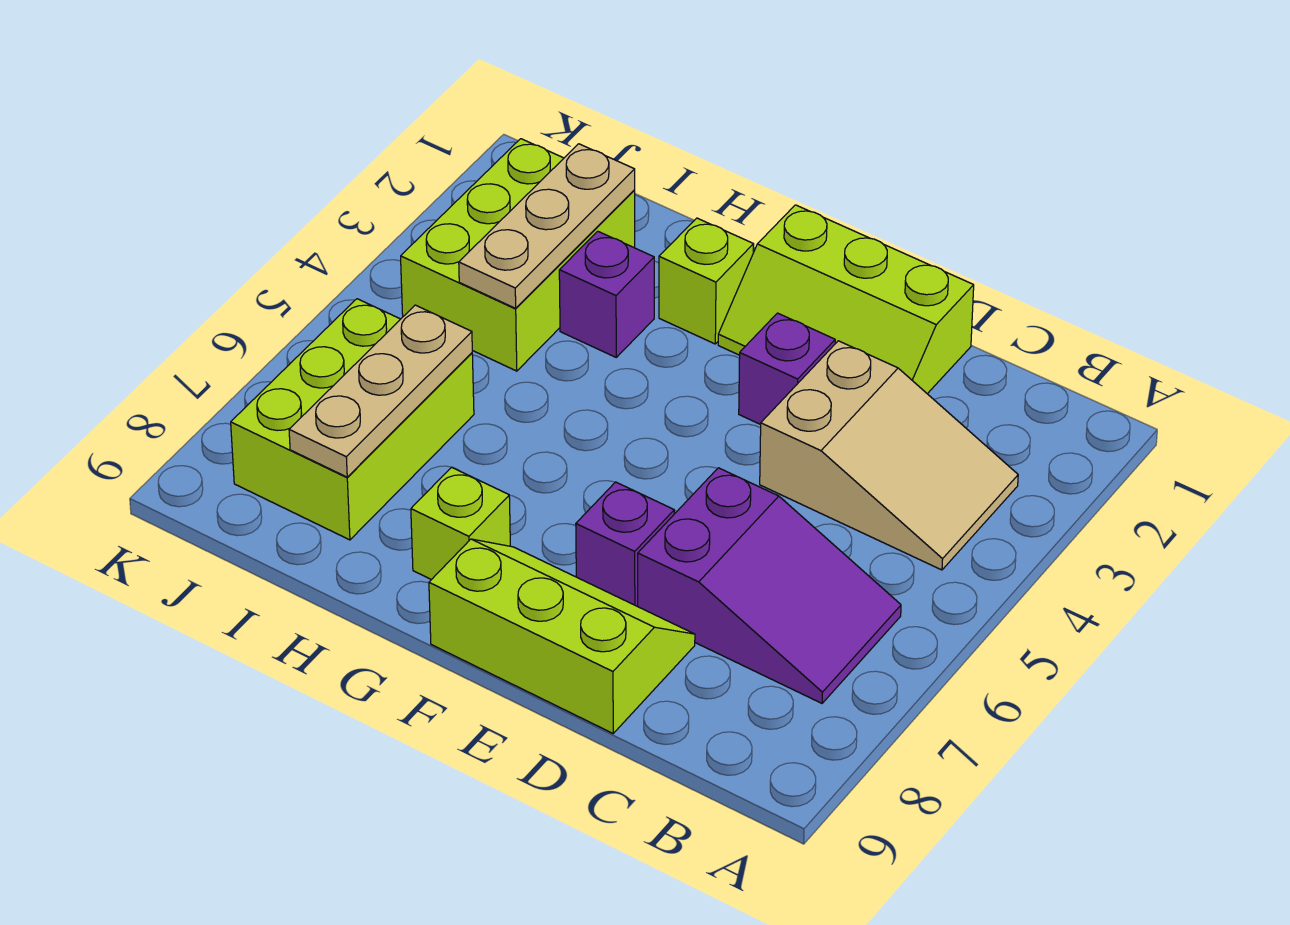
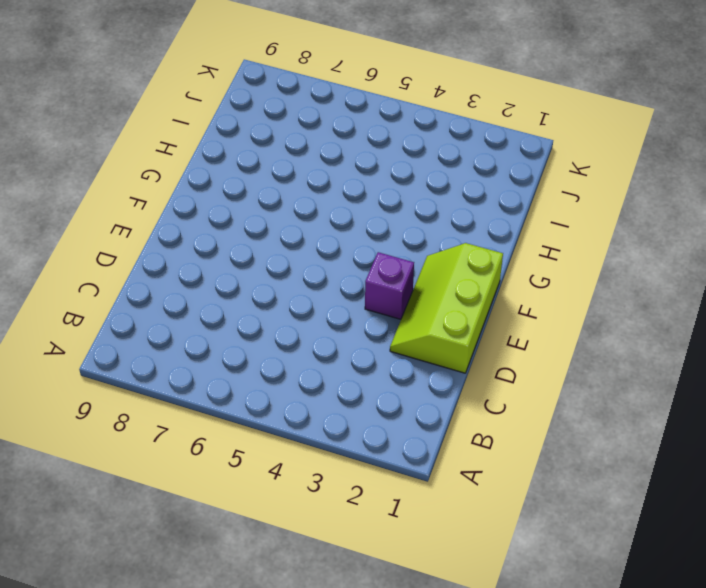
none -> tan slope B3:D4 level 1 top D
none -> purple slope B6:D7 level 1 top D
none -> lime slope D8:F9 level 1 top 9

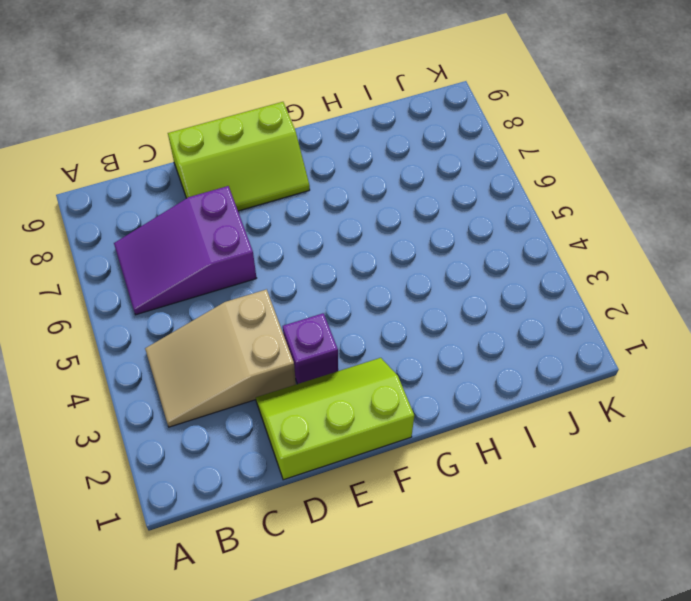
none -> purple brick E7 level 1
none -> lime brick G2 level 1
none -> lime brick G8 level 1

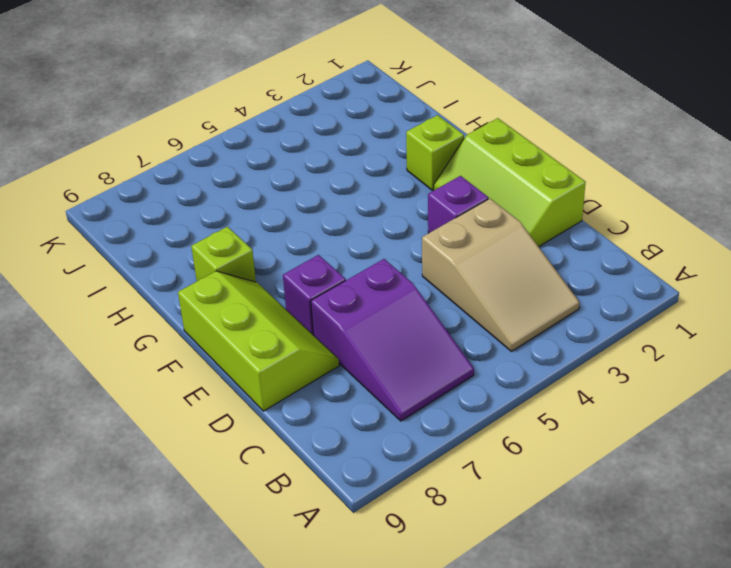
none -> purple brick H3 level 1
none -> lime brick I2:J4 level 1
none -> lime brick I6:J8 level 1

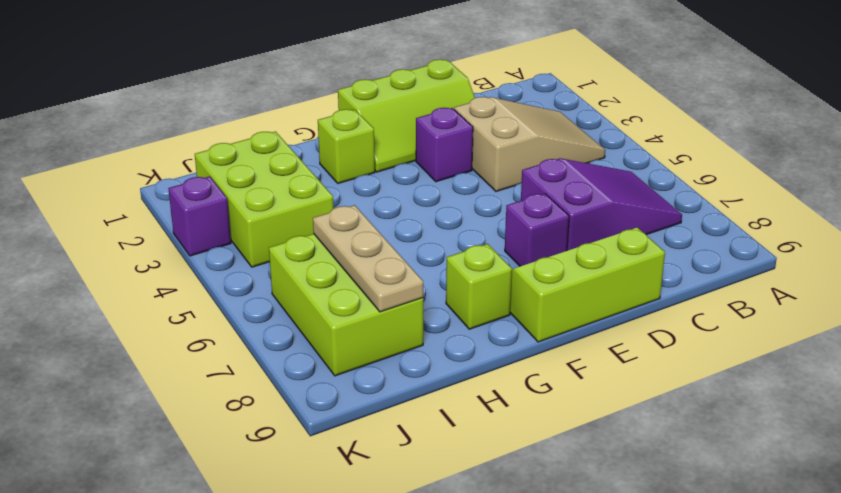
purple brick K3 level 1 -> purple brick H3 level 1
none -> tan plate I2:I4 level 2

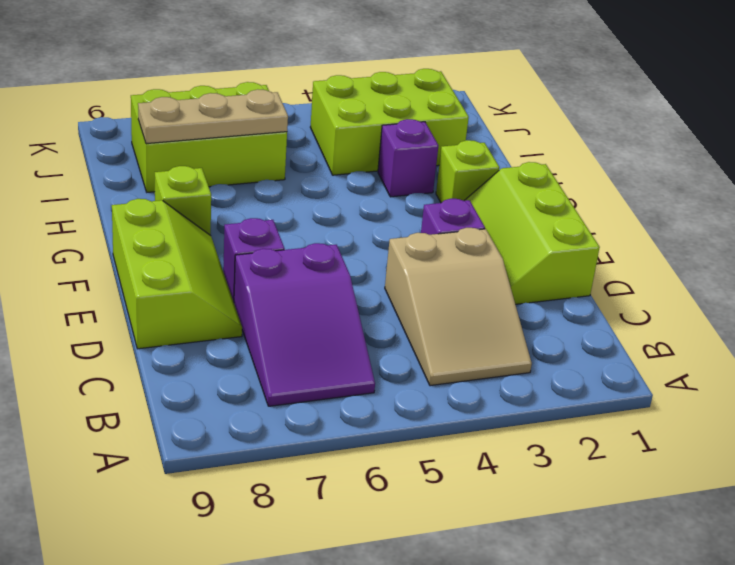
none -> tan plate I2:I4 level 2

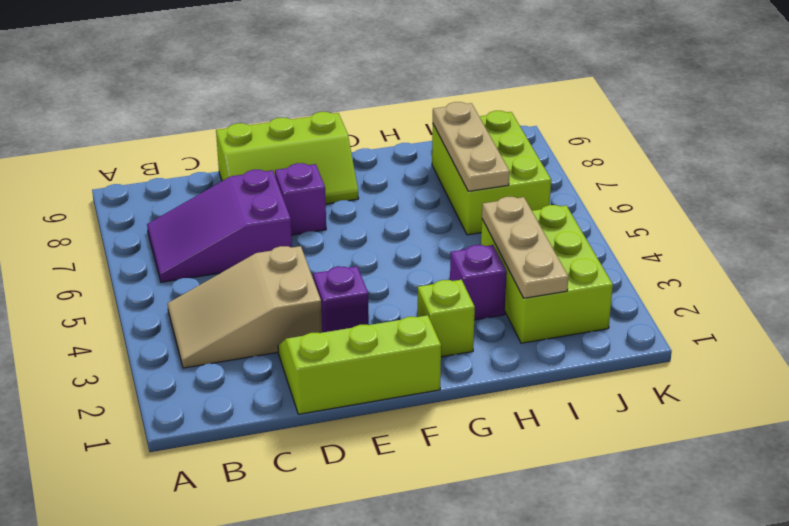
none -> lime brick G8 level 1

